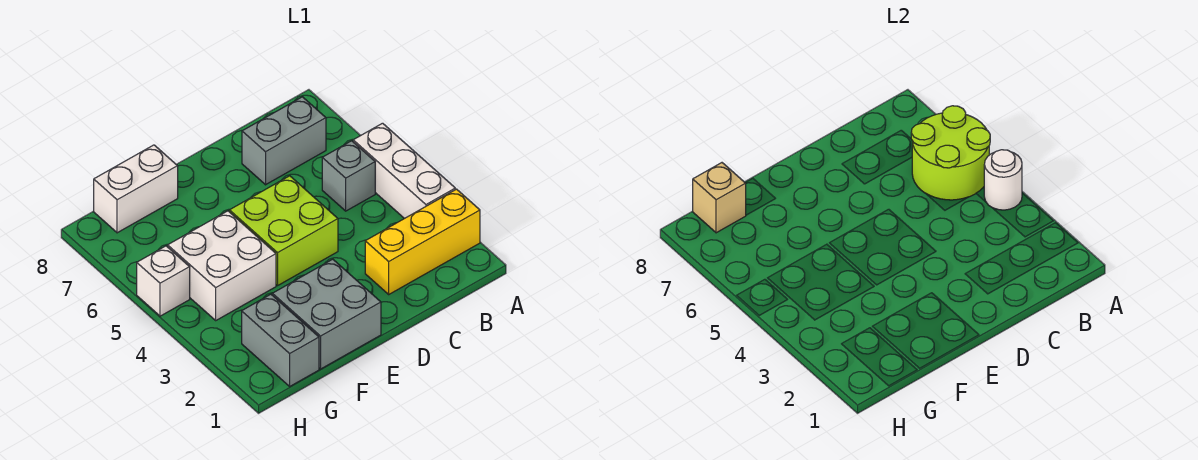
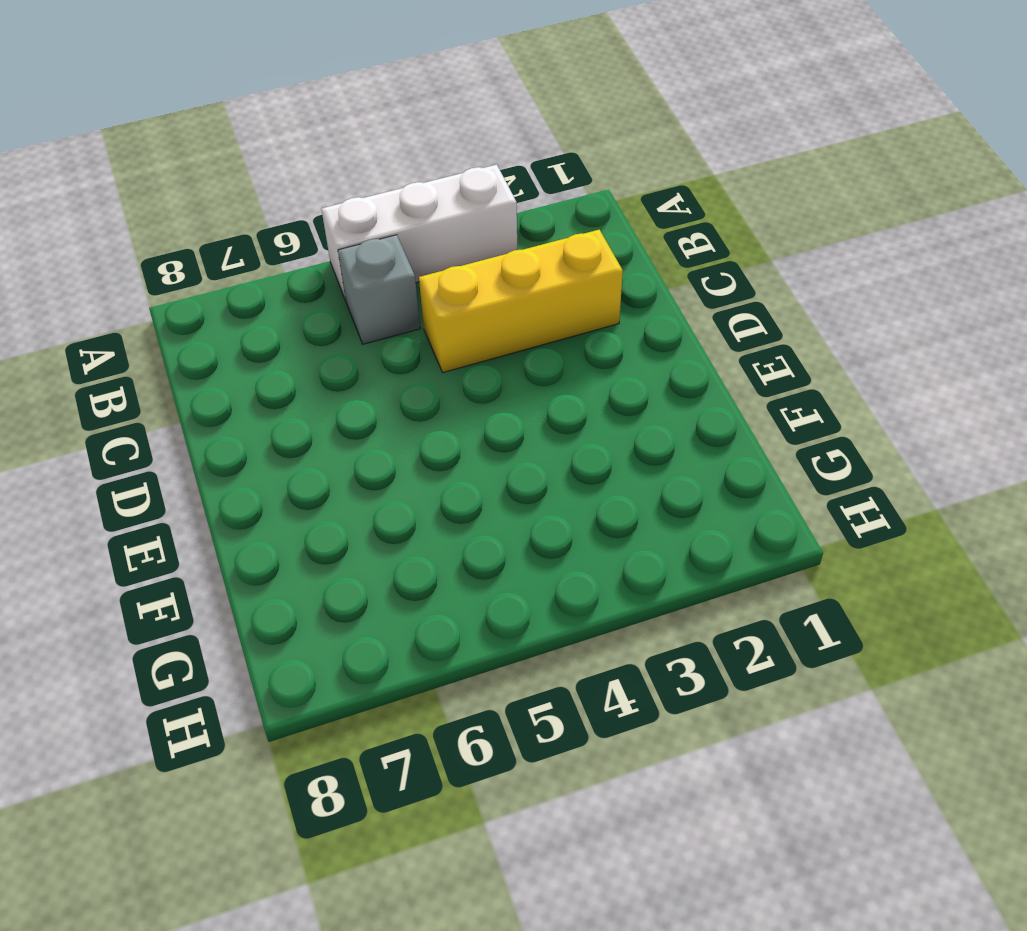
yellow brick C2:C4 level 1 -> yellow brick A2:C2 level 1
none -> grey brick B7:C7 level 1
none -> lime brick D4:E5 level 1
none -> grey brick E1:F2 level 1

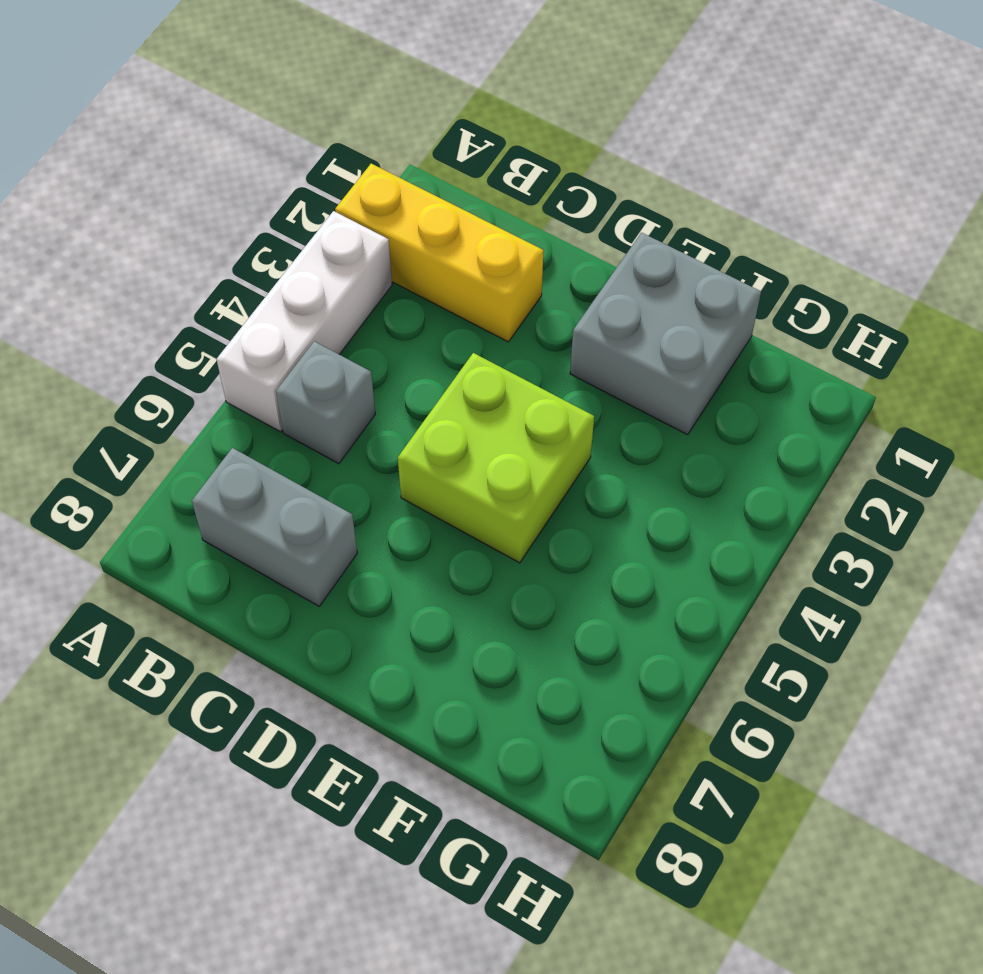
none -> white brick F4:G5 level 1
none -> white brick F8:G8 level 1
none -> grey brick G1:G2 level 1

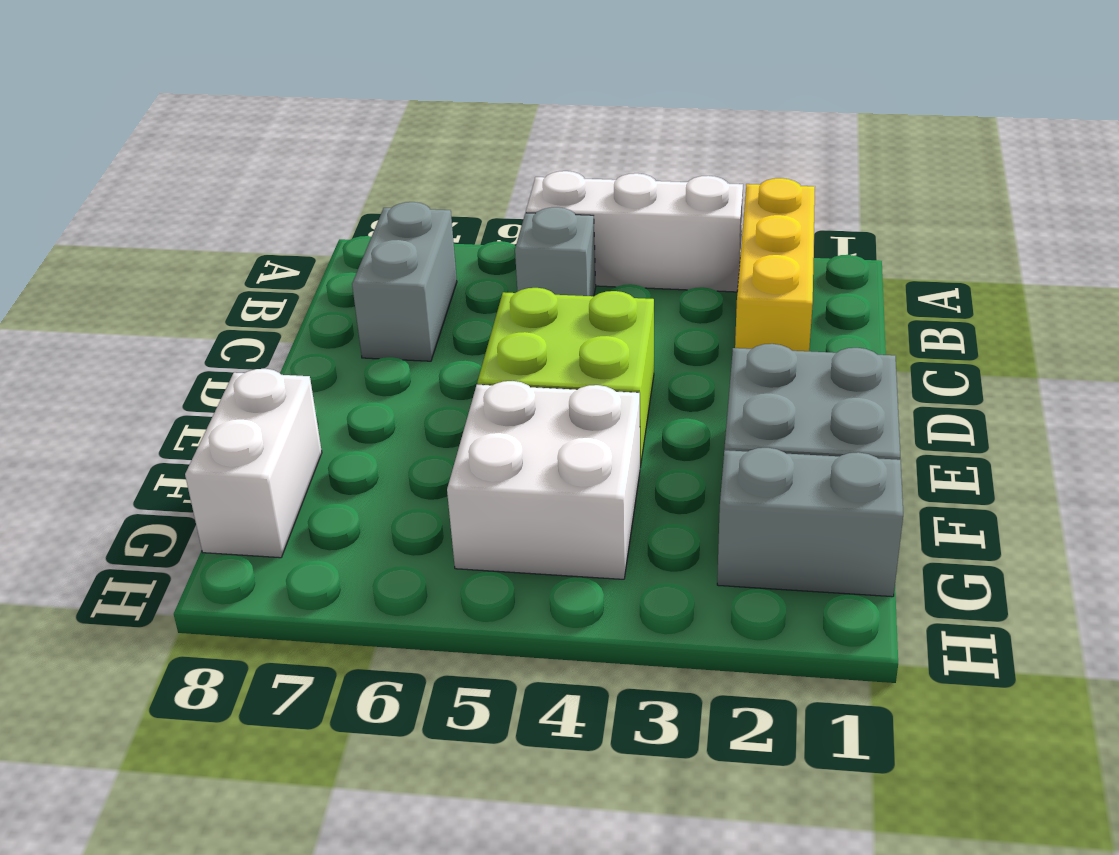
none -> white brick H5 level 1
none -> white round brick A4 level 2
none -> lime round brick A5:B6 level 2

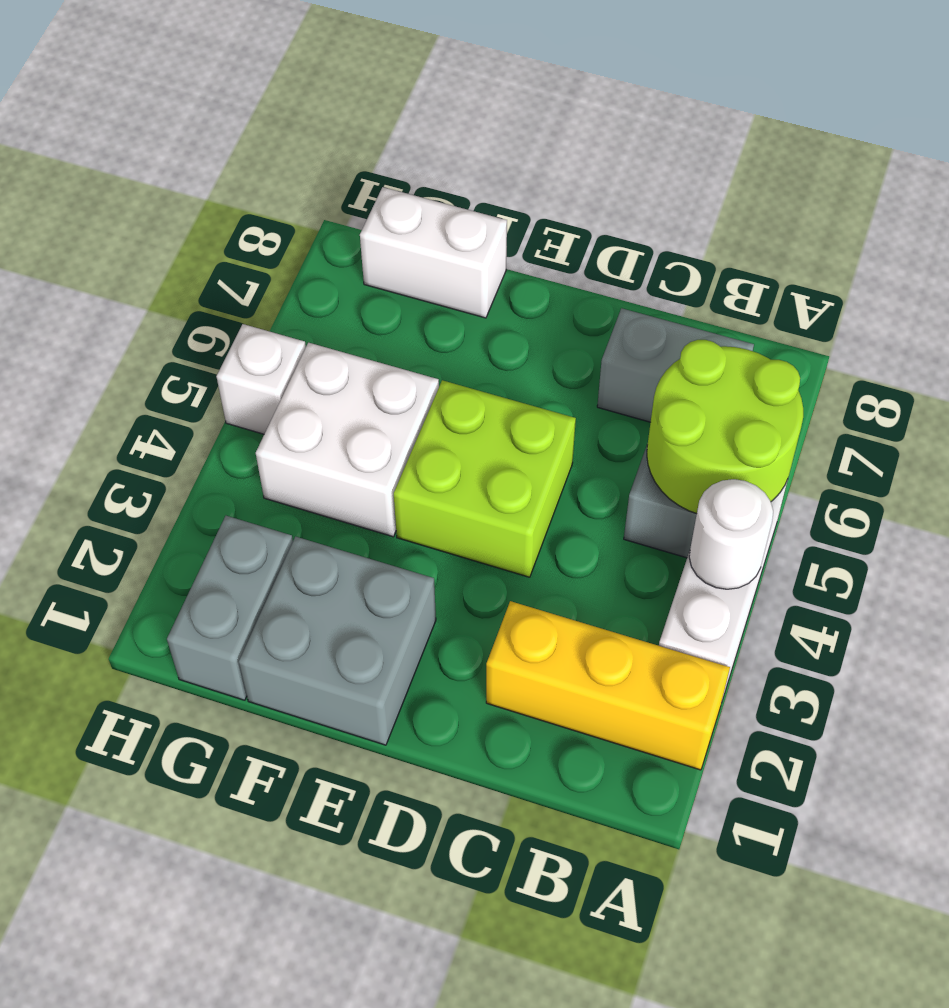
none -> tan brick G8 level 2

